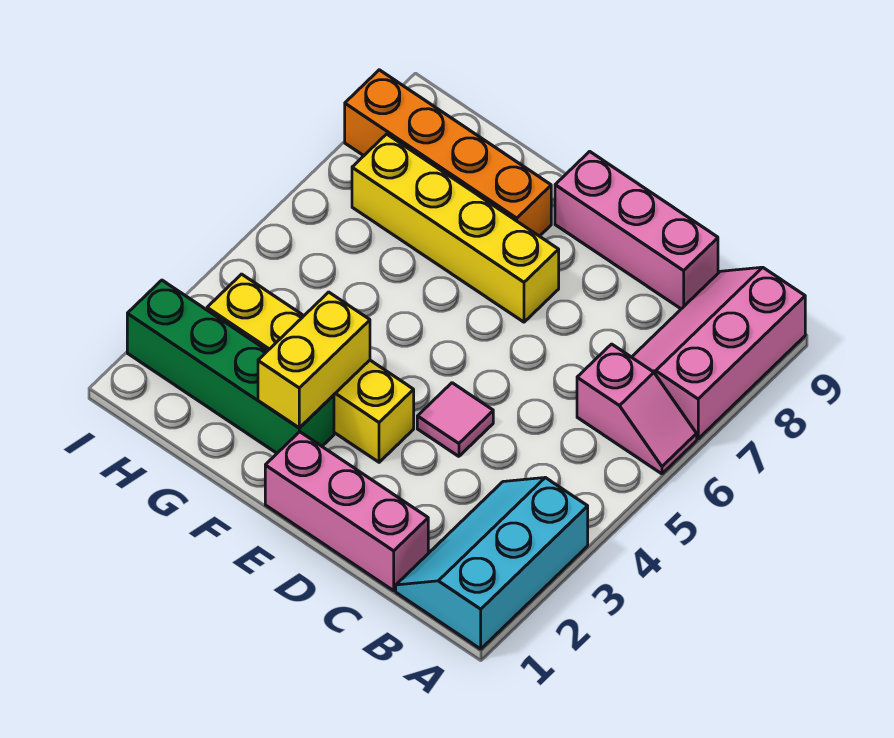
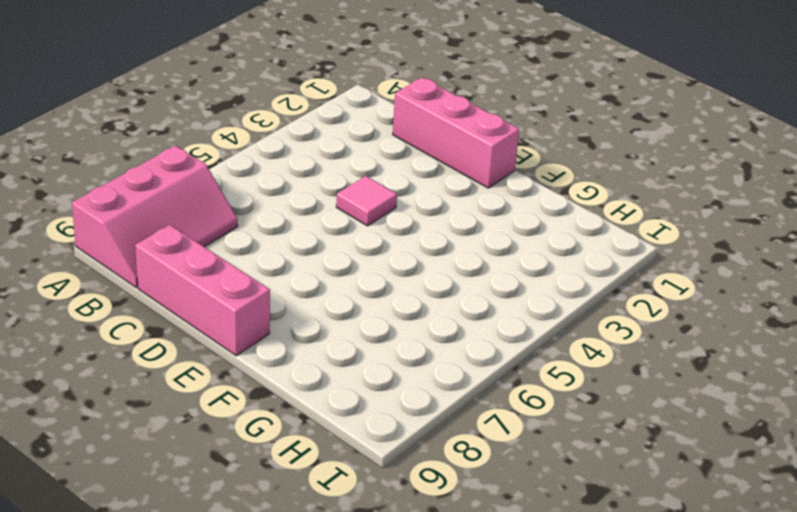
none -> cyan slope A1:B3 level 1 top A
none -> pink slope A6:B6 level 1 top B

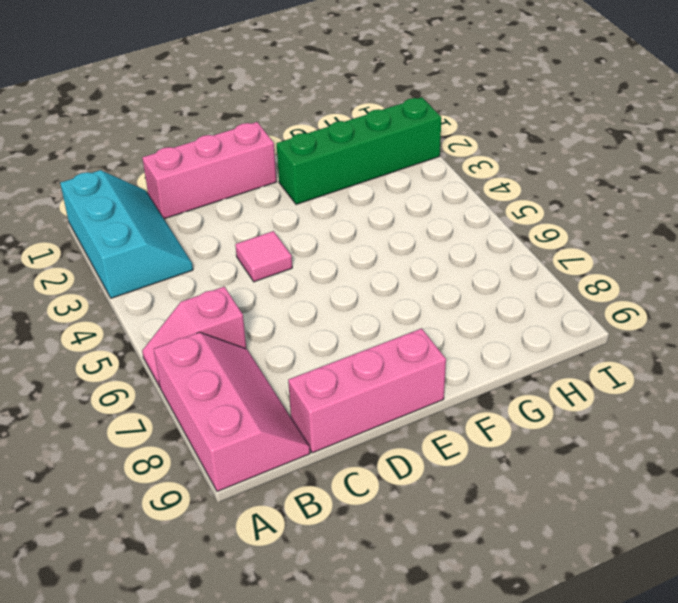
none -> yellow brick E3:H3 level 1
none -> yellow brick E7:H7 level 1

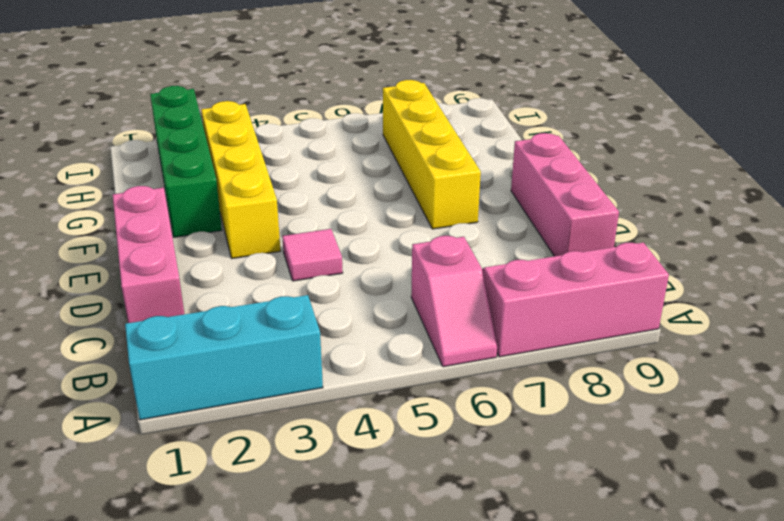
none -> orange brick F8:I8 level 1
none -> yellow brick F2:F3 level 2

